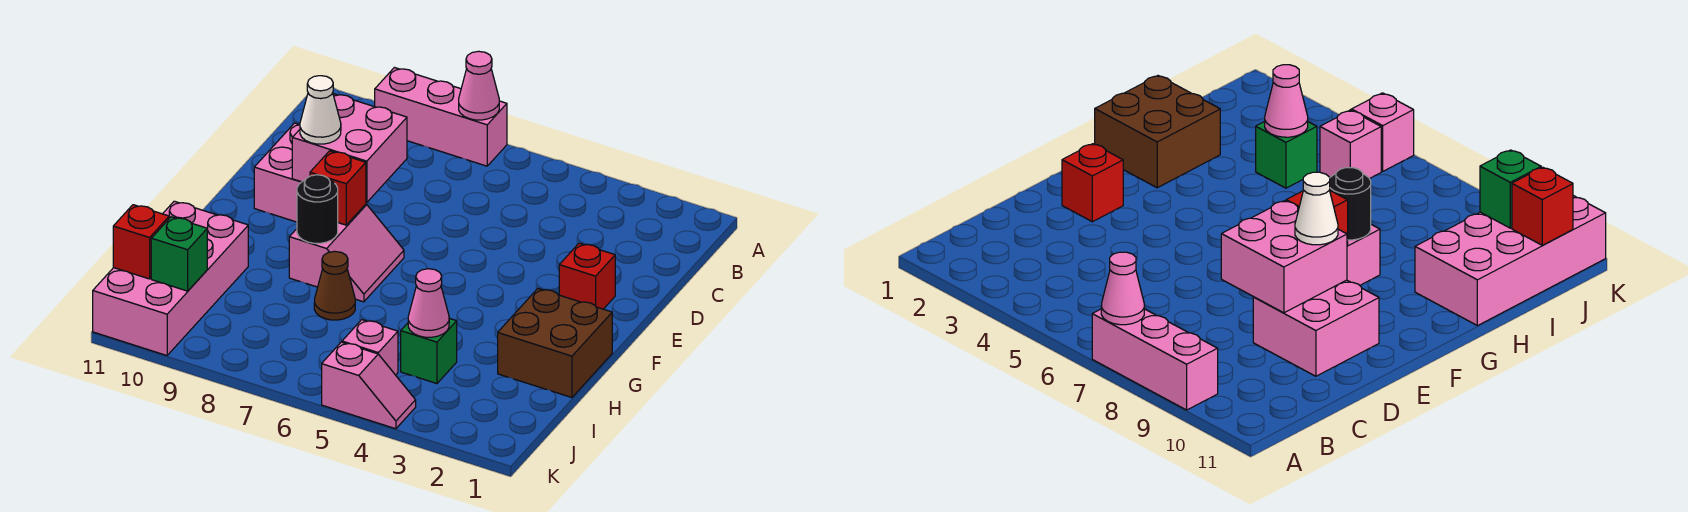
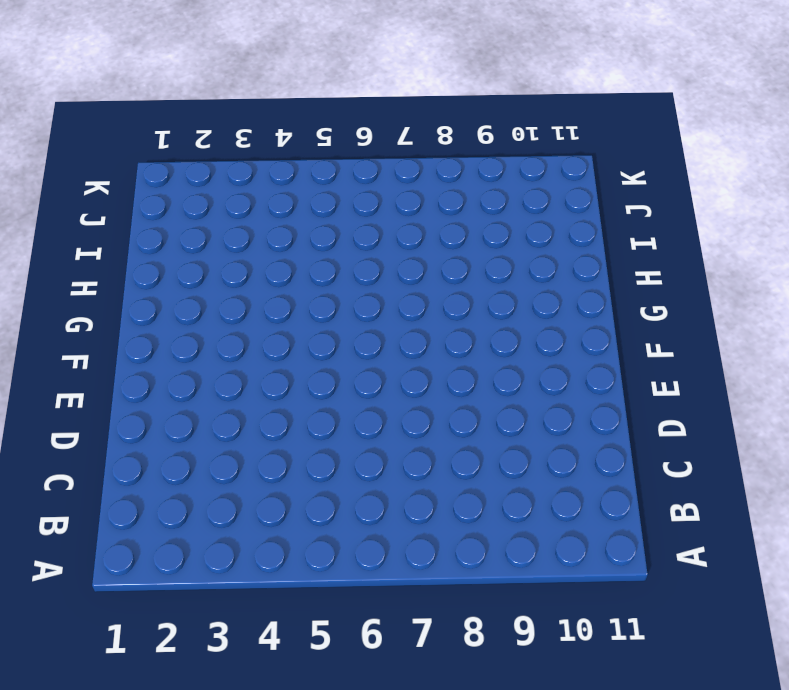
none -> pink brick A7:A9 level 1
none -> pink brick D9:E10 level 1
none -> red brick E2 level 1

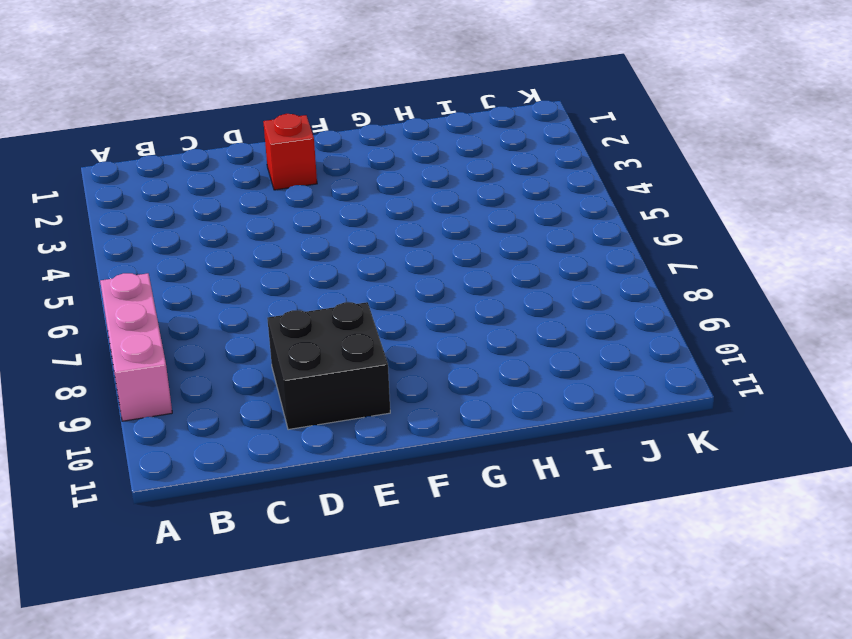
black brick D9:E10 level 1 -> pink brick D9:E10 level 1
none -> pink slope F7:G8 level 1 top 8
none -> brown brick G1:H2 level 1
none -> brown cone H7 level 1

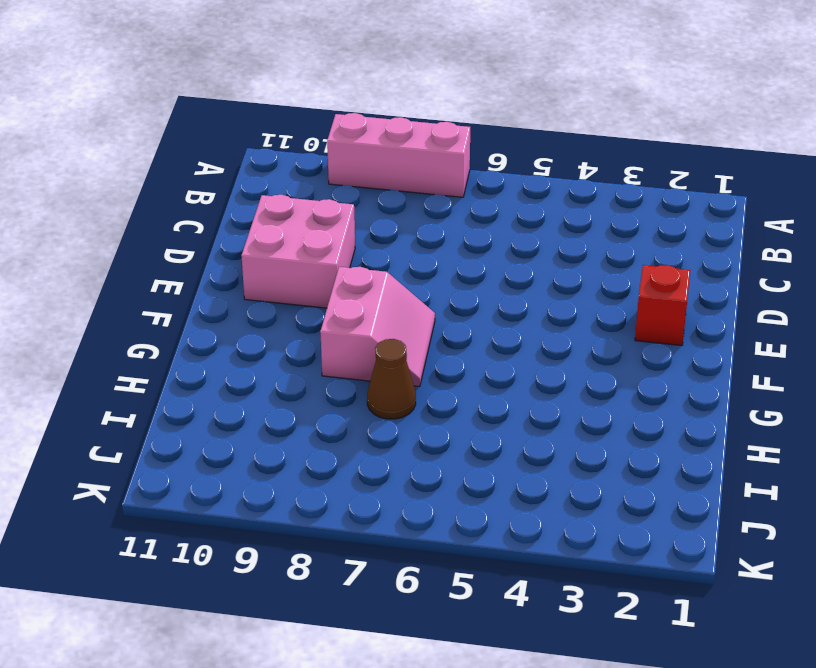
none -> brown brick G1:H2 level 1
none -> pink brick H10:K11 level 1
none -> green brick I4 level 1

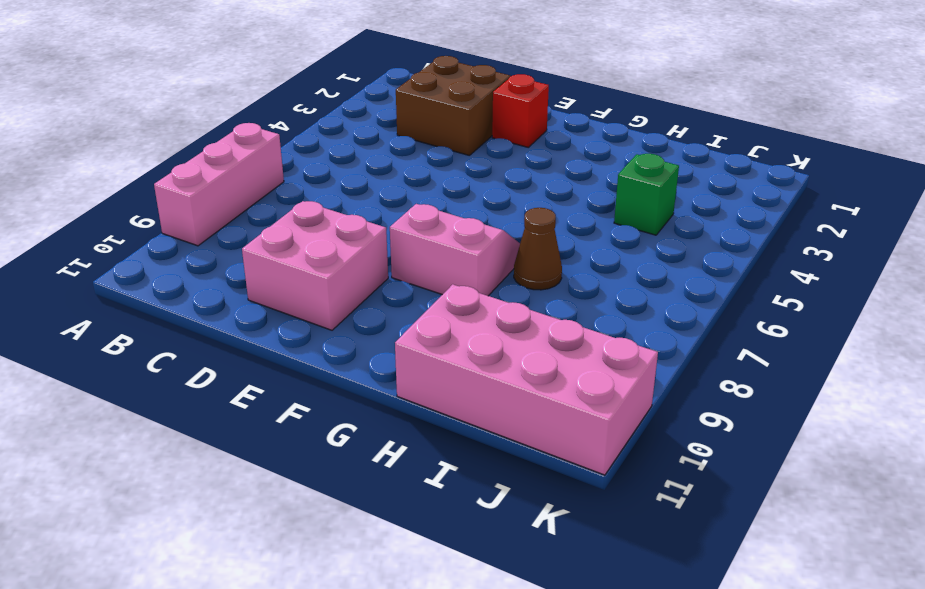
brown brick C2:D3 level 1 -> brown brick G1:H2 level 1
none -> pink brick J5 level 1
none -> pink slope K4:K5 level 1 top 5
none -> pink cone A7 level 2

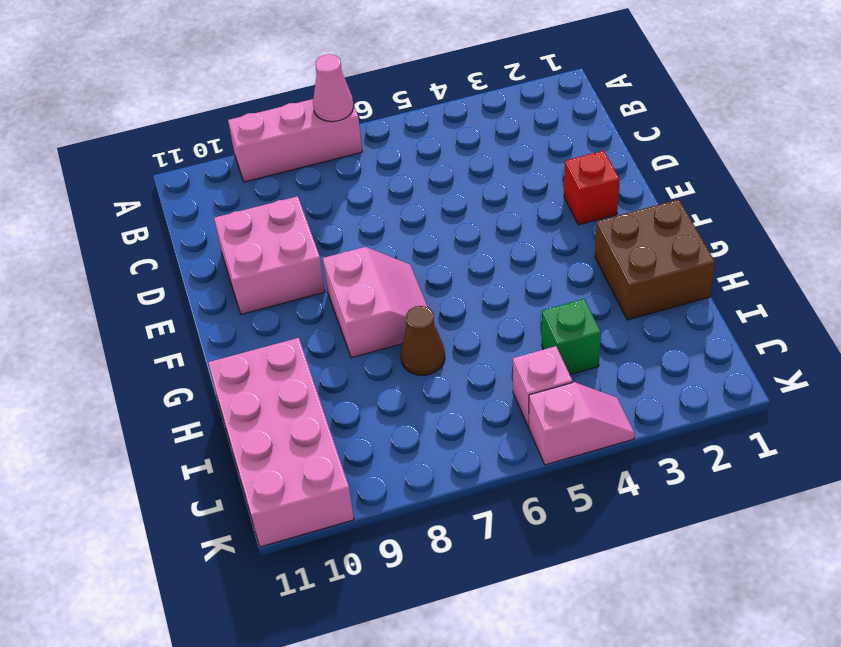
none -> pink brick D8:E9 level 2
none -> red brick F8 level 2
none -> black round brick G8 level 2

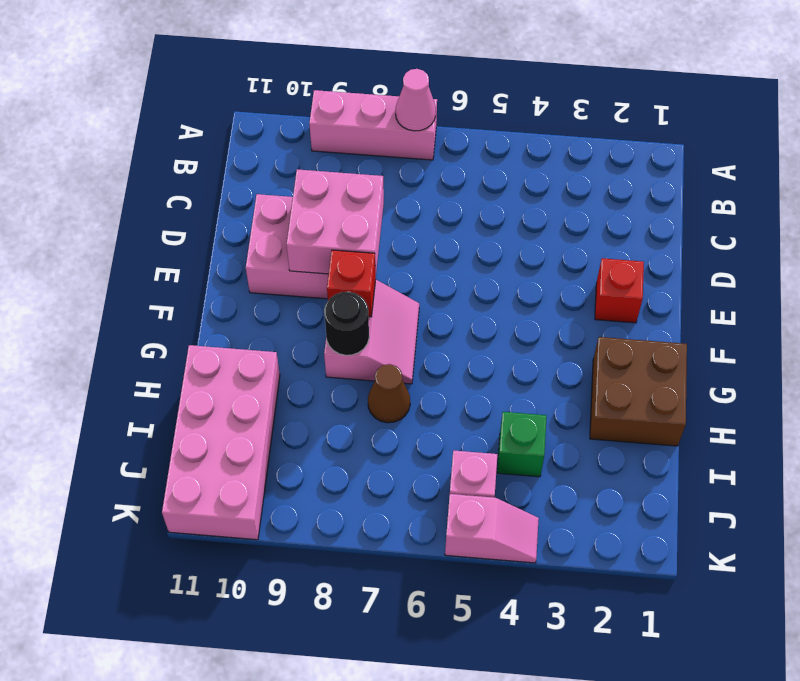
none -> pink cone I4 level 2
none -> green brick J10 level 2
none -> red brick J11 level 2

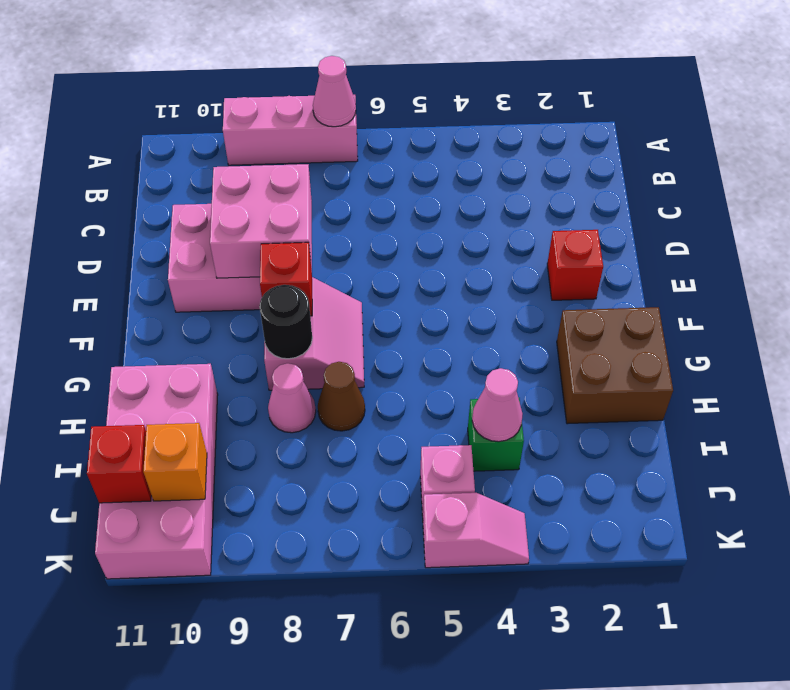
pink cone H8 level 1 -> none
orange brick J10 level 2 -> green brick J10 level 2
none -> white cone E9 level 3

